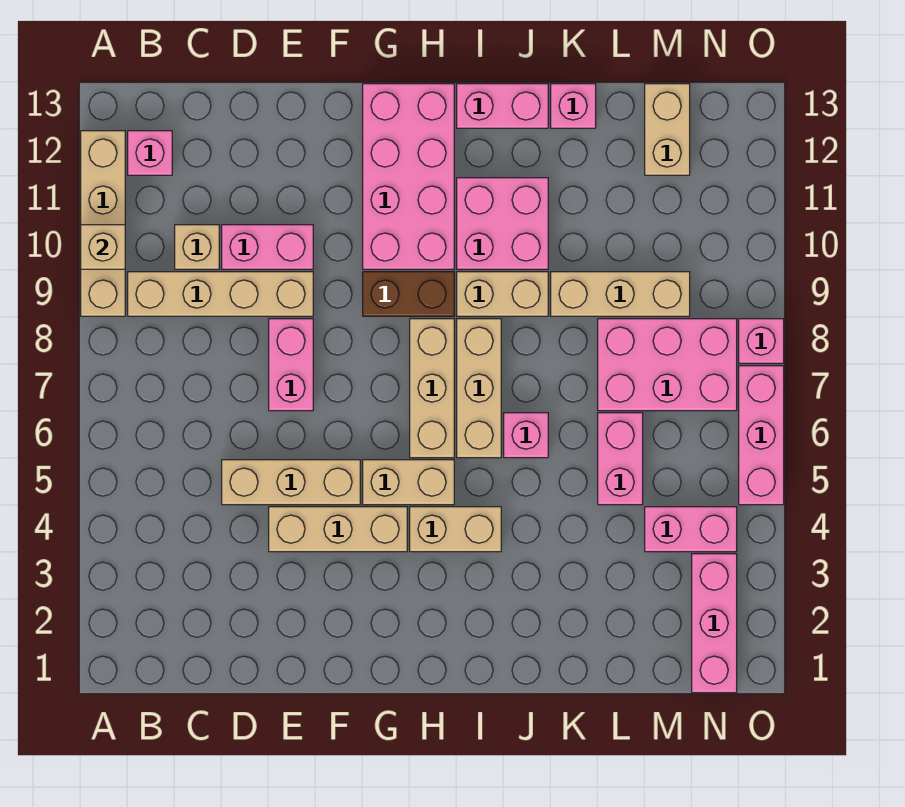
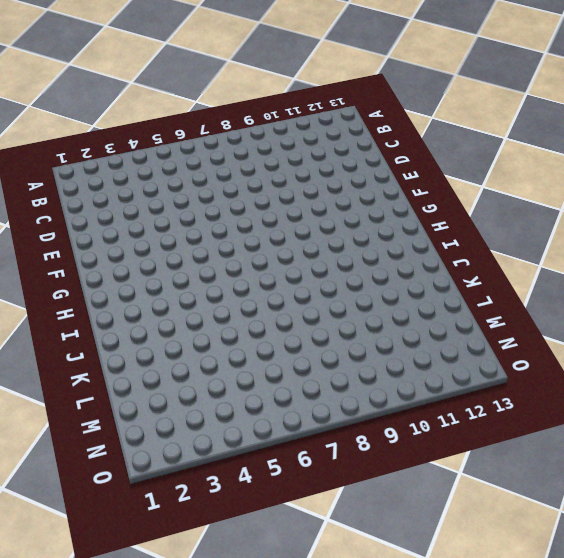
none -> tan brick A9:A12 level 1
none -> tan brick B9:E9 level 1
none -> pink brick B12 level 1

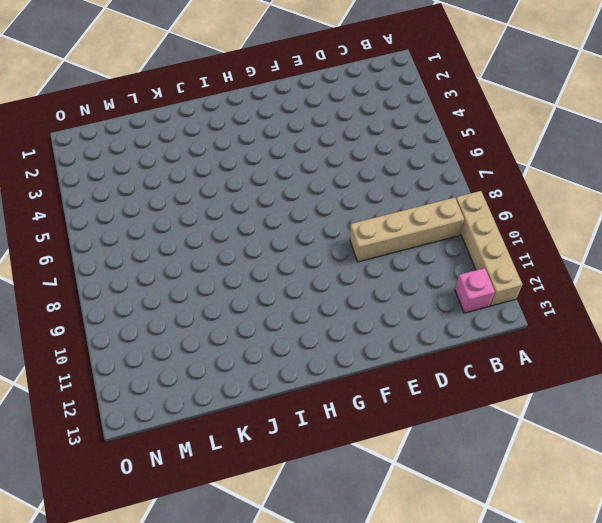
none -> tan brick C10 level 1
none -> tan brick D5:F5 level 1
none -> pink brick D10:E10 level 1

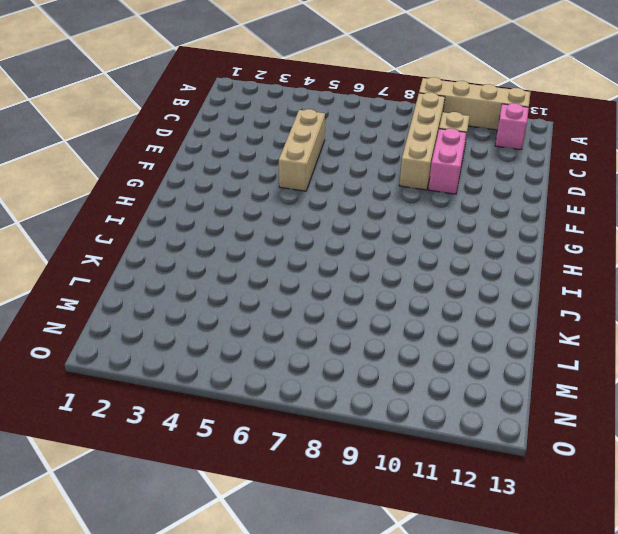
none -> tan brick E4:G4 level 1
none -> pink brick E7:E8 level 1
none -> tan brick G5:H5 level 1

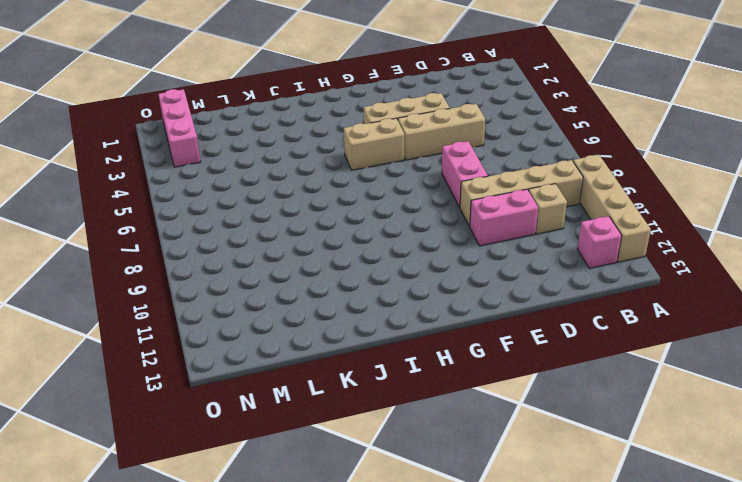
none -> brown brick G9:H9 level 1
none -> pink brick G10:H13 level 1
none -> tan brick H4:I4 level 1

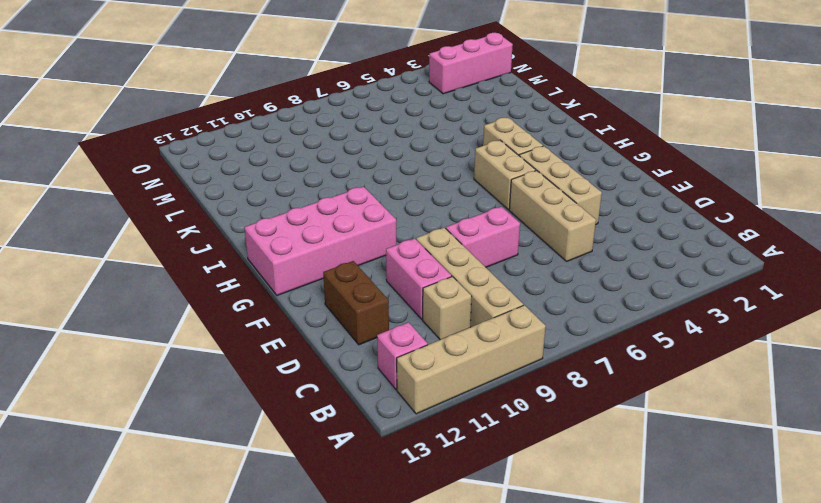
brown brick D12:E12 level 1 -> brown brick G9:H9 level 1
none -> tan brick H6:H8 level 1
none -> tan brick I6:I8 level 1
none -> tan brick I9:J9 level 1

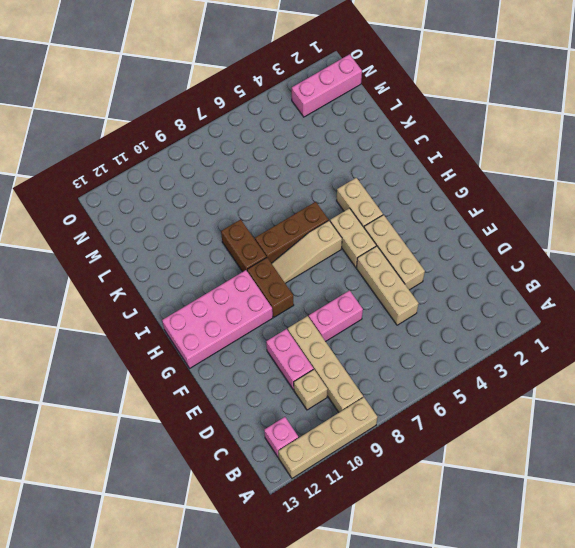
tan slope H6:H8 level 1 top 6 -> tan brick H6:H8 level 1
brown brick I6:I8 level 1 -> tan brick I6:I8 level 1
brown brick I9:J9 level 1 -> tan brick I9:J9 level 1
none -> pink brick I10:J11 level 1
none -> pink brick I13:J13 level 1
none -> pink brick J6 level 1

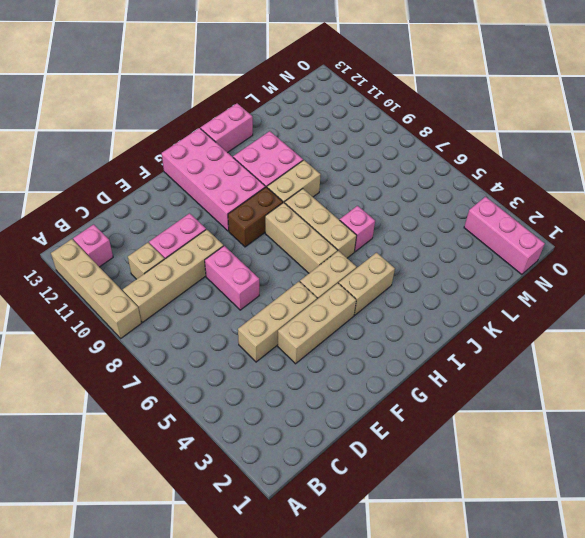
none -> tan brick K9:M9 level 1
none -> pink brick K13 level 1
none -> pink brick L5:L6 level 1

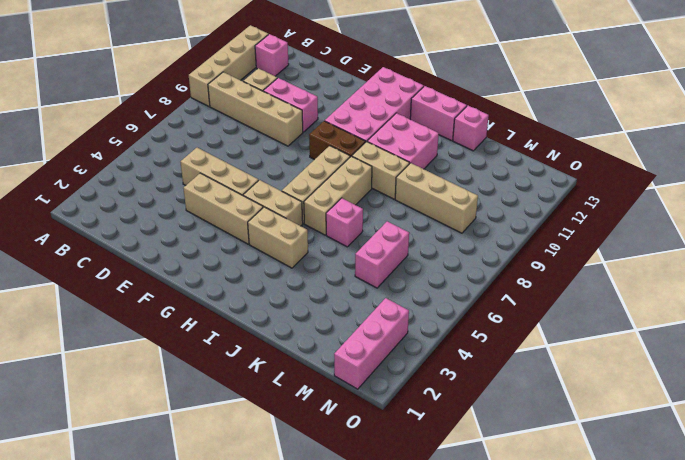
none -> pink brick E7:E8 level 1
none -> pink brick L7:N8 level 1
none -> pink brick M4:N4 level 1

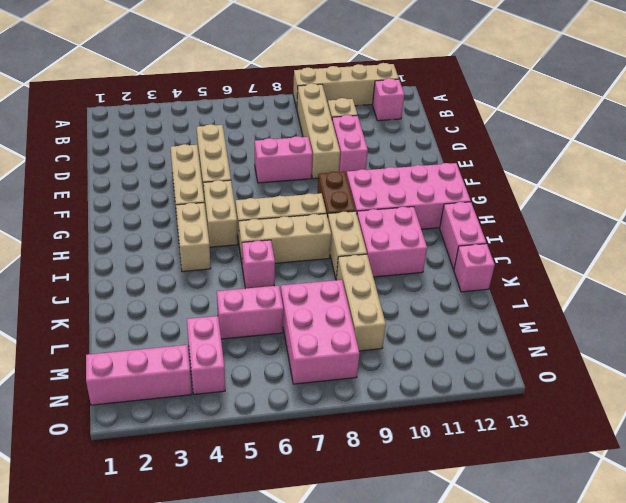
none -> tan brick M12:M13 level 1
none -> pink brick O5:O7 level 1
none -> pink brick O8 level 1

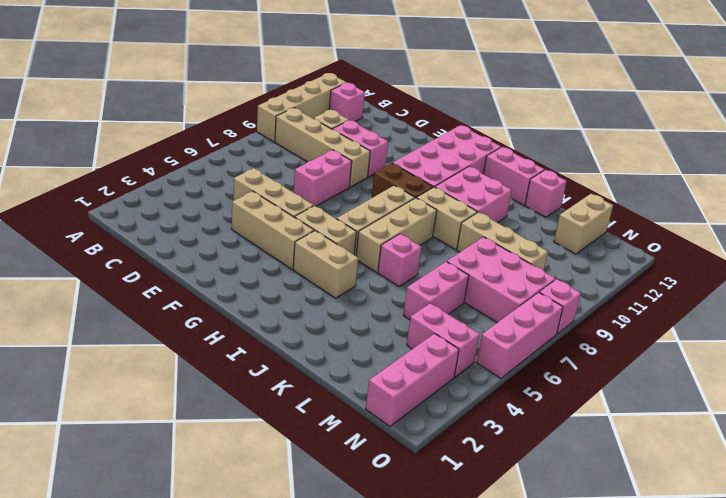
none -> tan brick A10 level 2

